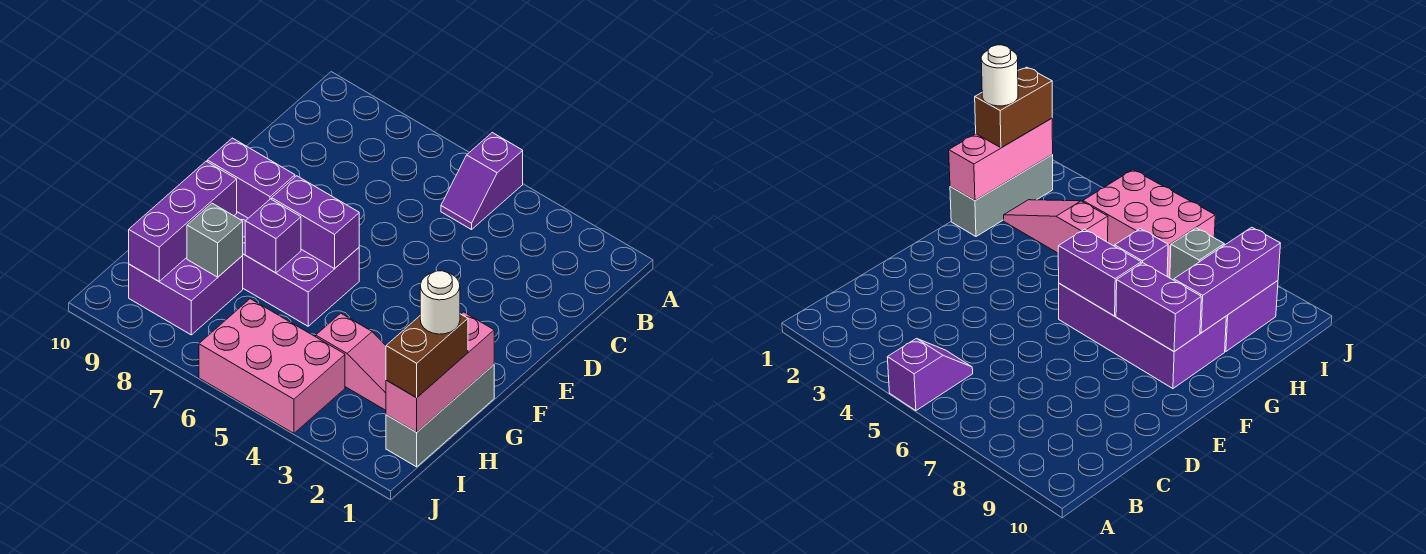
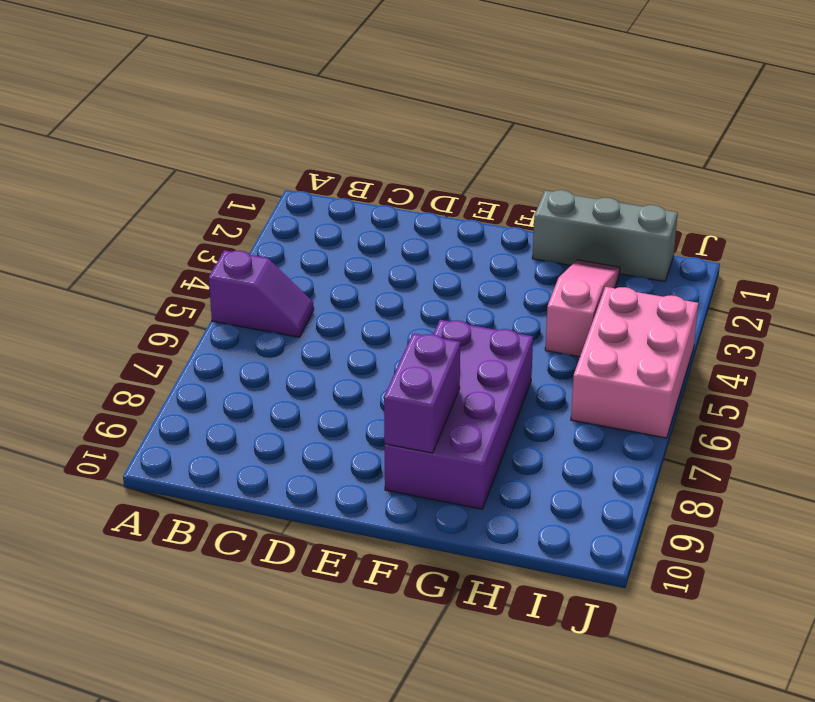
none -> purple brick H8:I9 level 1
none -> purple brick F6:F7 level 2
none -> pink brick G1:I1 level 2

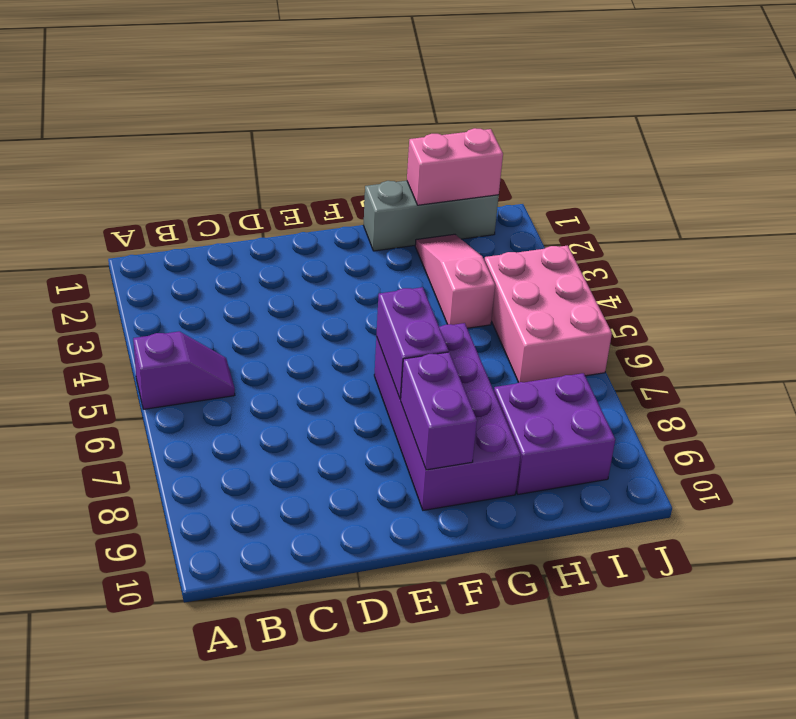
pink brick H1:I1 level 2 -> pink brick G1:I1 level 2
none -> purple brick G7 level 2
none -> purple brick G9:I9 level 2
none -> grey brick H8 level 2

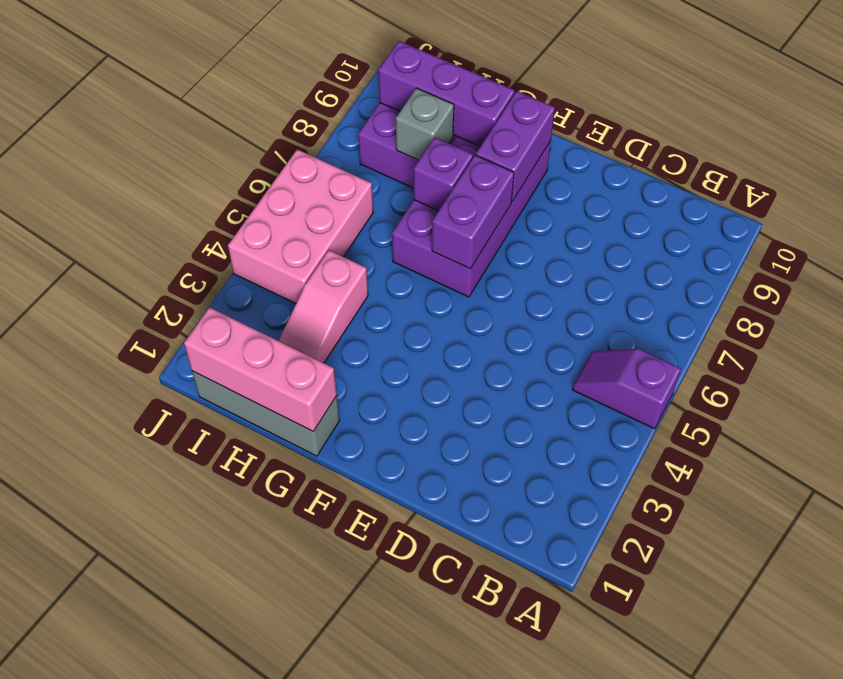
none -> brown brick H1:I1 level 3
none -> white round brick H1 level 4

